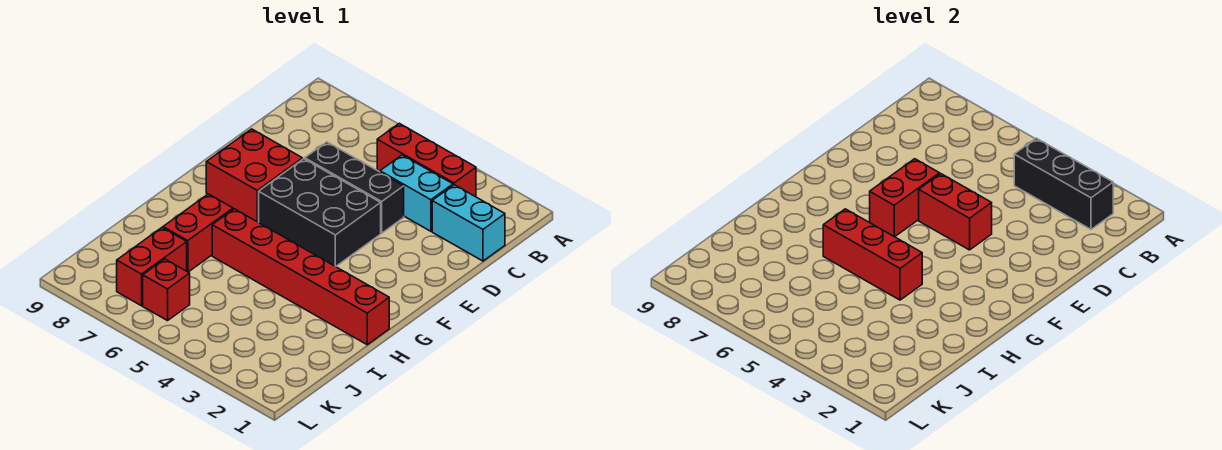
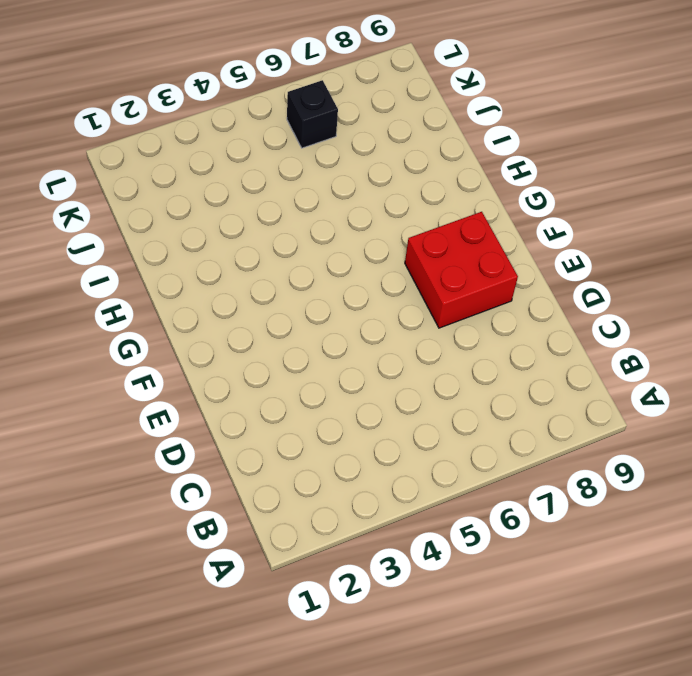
black brick K6 level 1 -> red brick K6 level 1
none -> red brick B3:B5 level 1
none -> cyan brick C1:C2 level 1
none -> cyan brick C3:C4 level 1

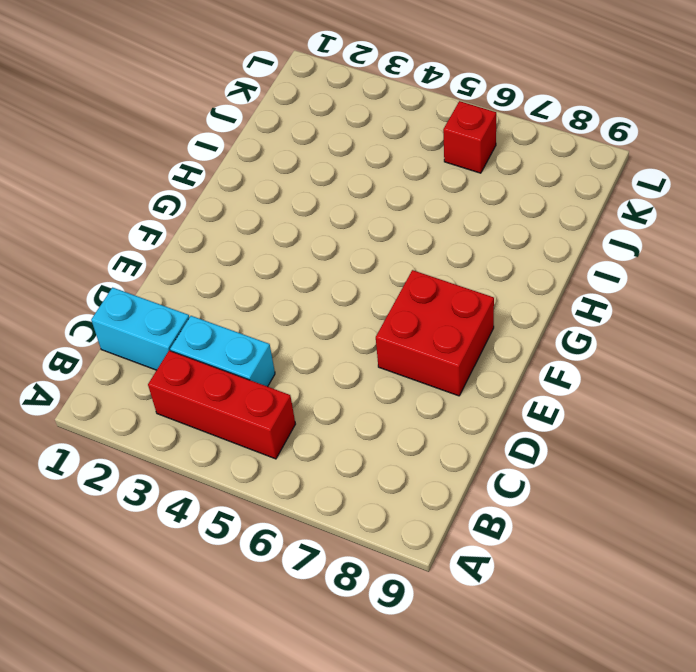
none -> black brick D4:D6 level 1
none -> black brick E4:F6 level 1
none -> red brick H1:H6 level 1

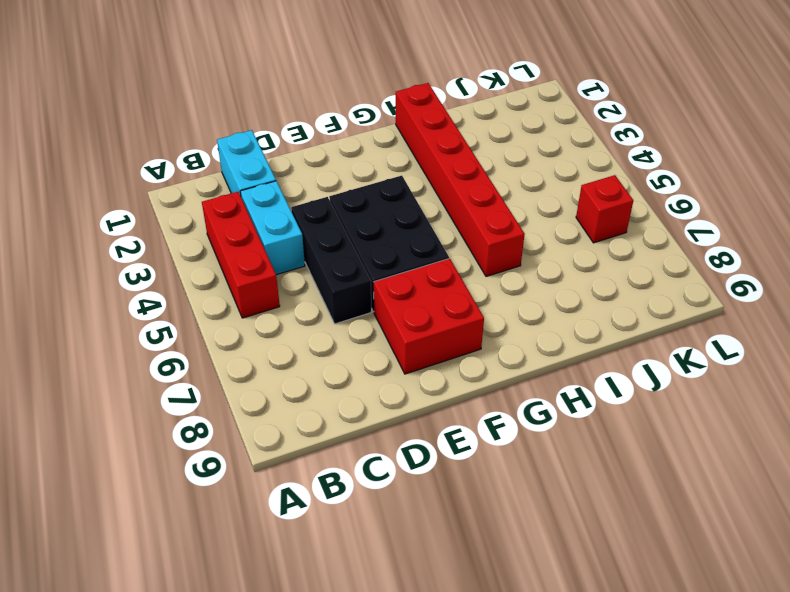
none -> red brick H7:I7 level 1
none -> red brick J7:K7 level 1
none -> black brick B2:B4 level 2

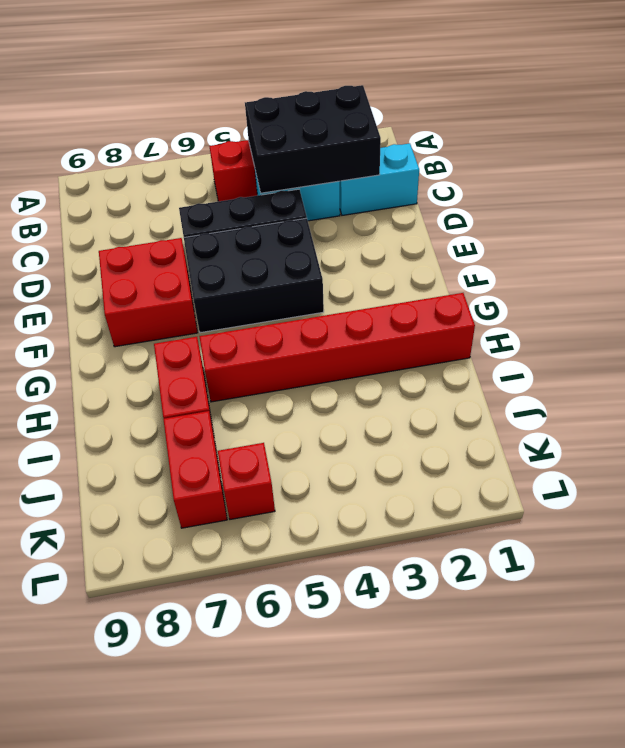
black brick B2:C4 level 2 -> black brick B2:B4 level 2
none -> red brick E4:E5 level 2
none -> red brick E6:F6 level 2
none -> red brick H4:H6 level 2

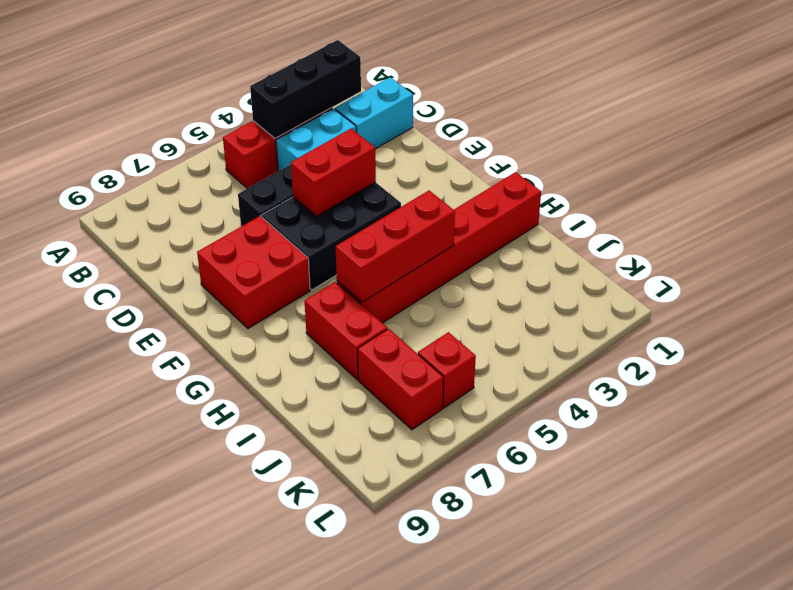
none -> red brick E6:F6 level 2

